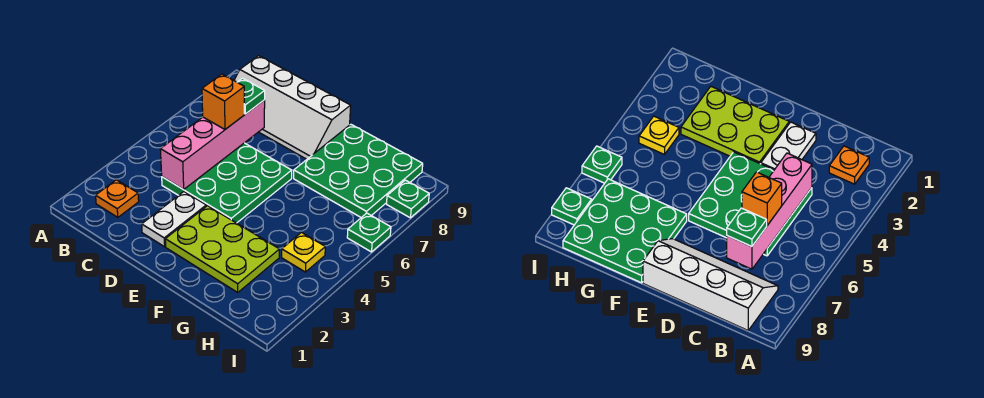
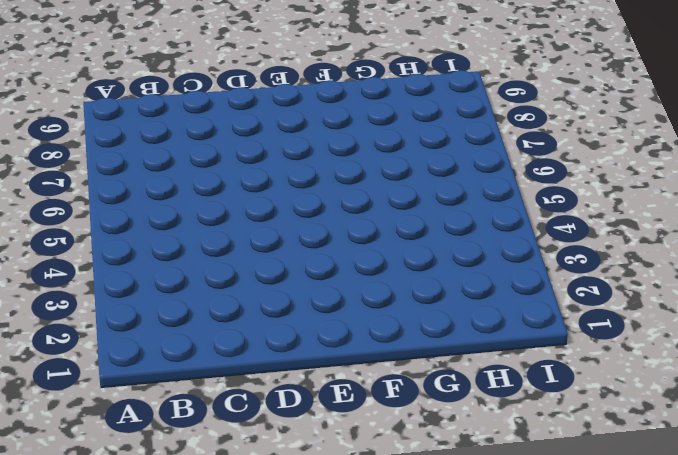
none -> orange plate B2 level 1
none -> white slope B8:E9 level 1 top 9
none -> green plate C4:E6 level 1

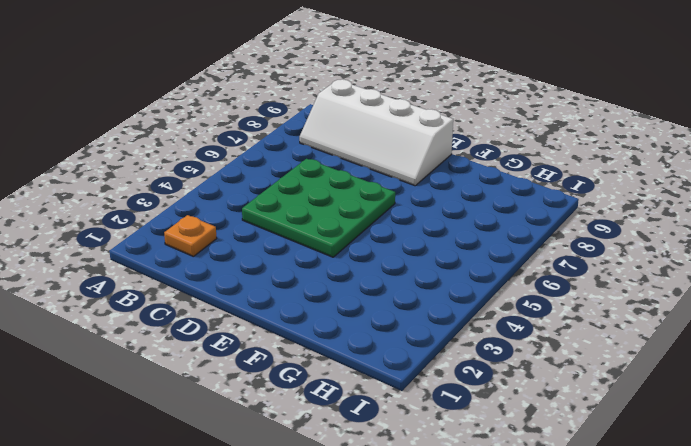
none -> white plate D2:D3 level 1
none -> lime plate E2:G3 level 1
none -> green plate F7:H9 level 1

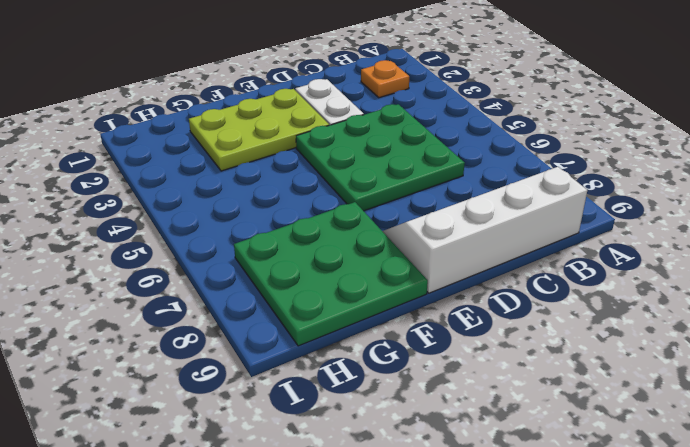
none -> yellow plate H4 level 1
none -> green plate I6 level 1
none -> green plate I8 level 1

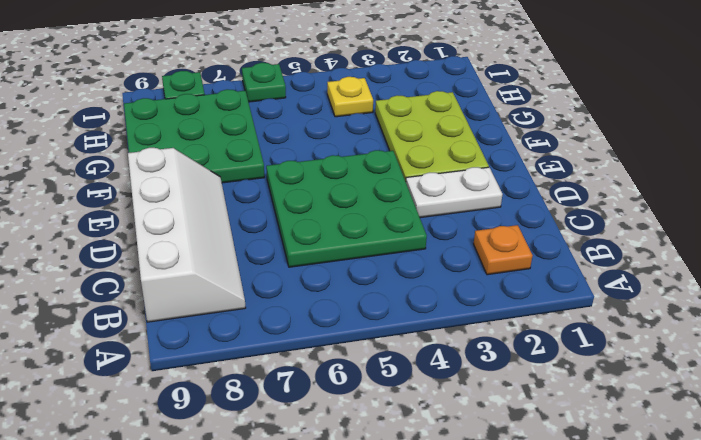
none -> pink brick C4:C7 level 2
none -> orange brick C6 level 3
none -> green plate C7 level 3

